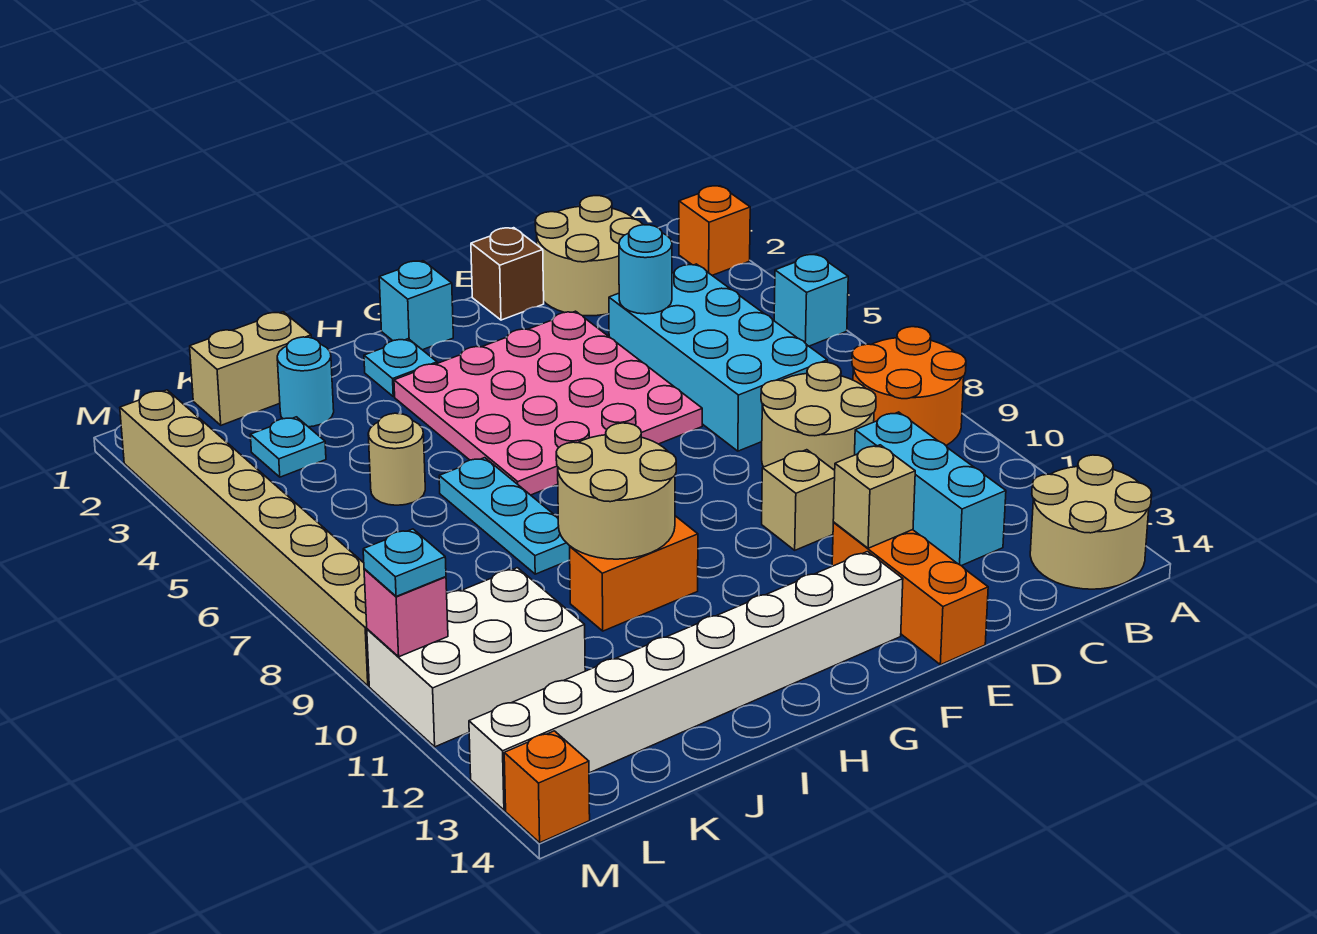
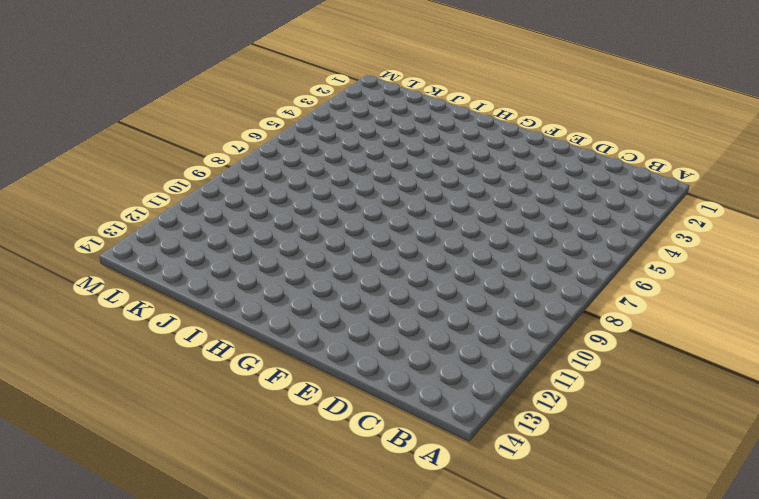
none -> orange brick A2 level 1
none -> cyan brick A5 level 1
none -> orange round brick A8:B9 level 1

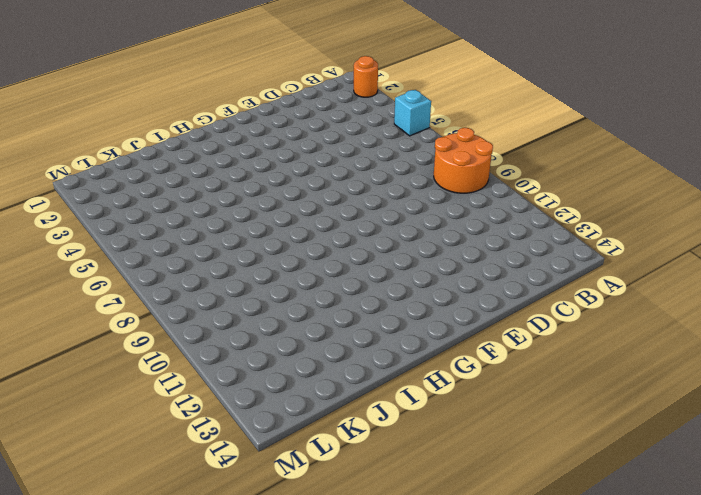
orange round brick A2 level 1 -> orange brick A2 level 1
none -> tan round brick A13:B14 level 1
none -> tan round brick C1:D2 level 1
none -> cyan brick C4:D7 level 1

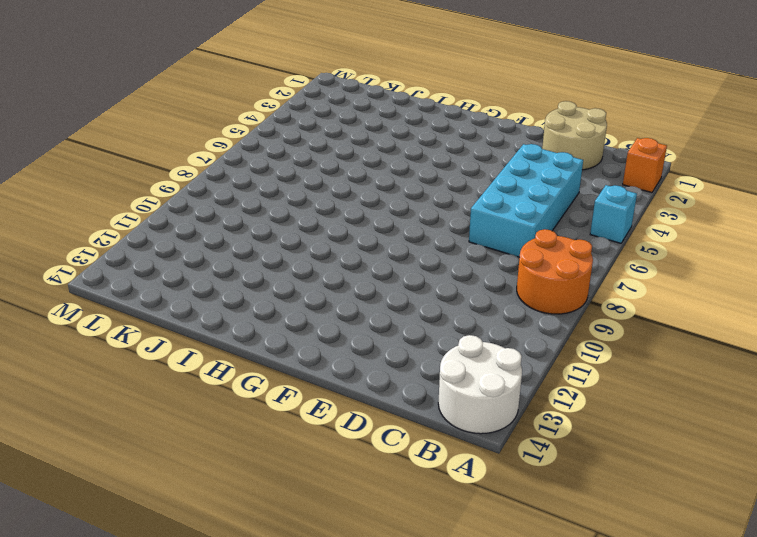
white round brick A13:B14 level 1 -> tan round brick A13:B14 level 1
none -> tan round brick C8:D9 level 1
none -> cyan brick C10:C12 level 1
none -> brown brick E1 level 1

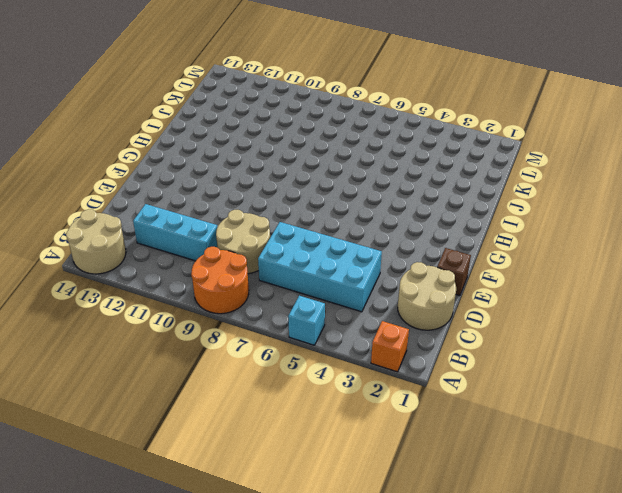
none -> pink plate E3:H6 level 1
none -> tan brick E10 level 1
none -> orange brick E12:E14 level 1

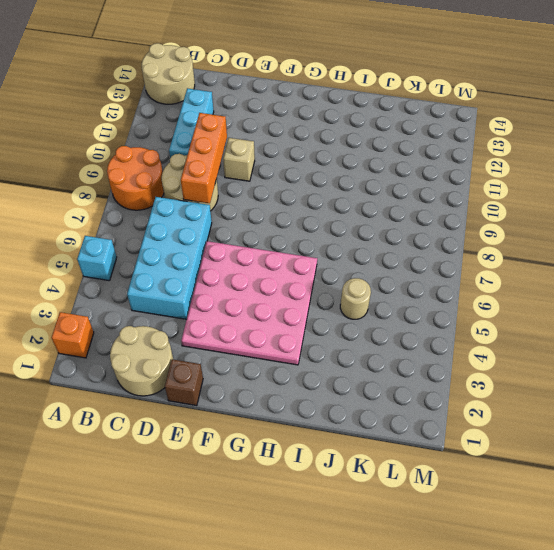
orange brick D8:D10 level 2 -> orange brick E12:E14 level 1
none -> white brick F13:M13 level 1
none -> cyan brick G1 level 1
none -> cyan plate H2 level 1

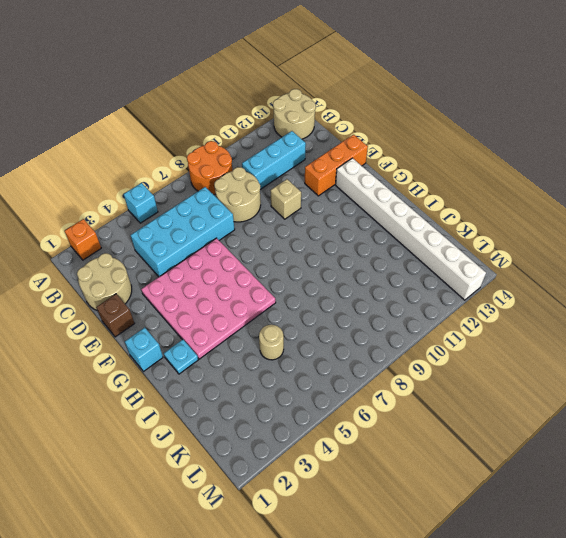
none -> orange brick H10:I10 level 1
none -> cyan plate I6:I8 level 1
none -> tan brick J1:K1 level 1

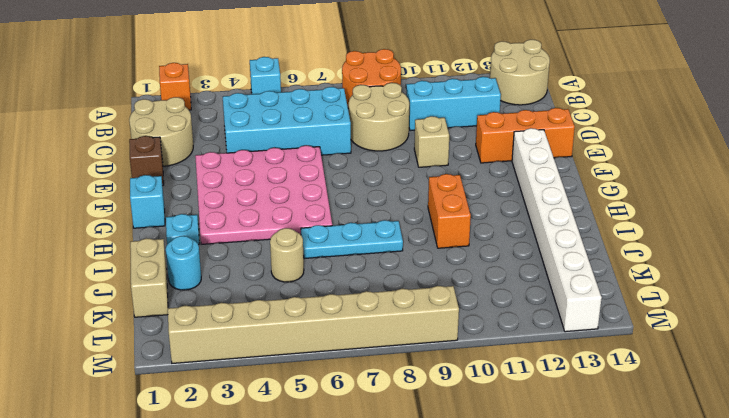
none -> cyan plate K3 level 1
none -> white brick K10:M11 level 1
none -> orange brick M14 level 1

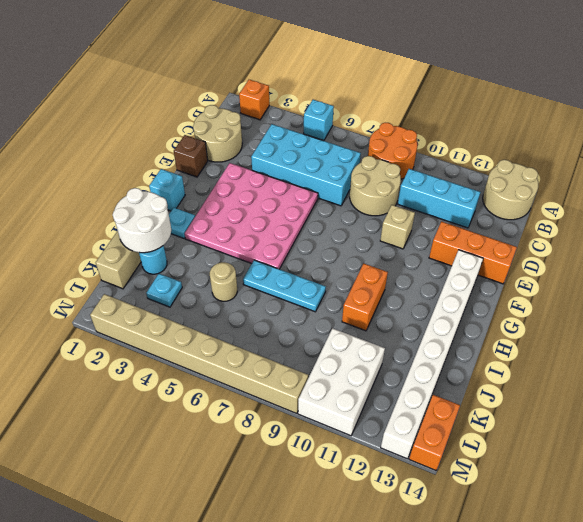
white round brick I1:J2 level 2 -> none
orange brick L14:M14 level 1 -> orange brick M14 level 1
none -> cyan round brick D4 level 2
none -> tan brick E12 level 2
none -> tan round brick H9:I10 level 2

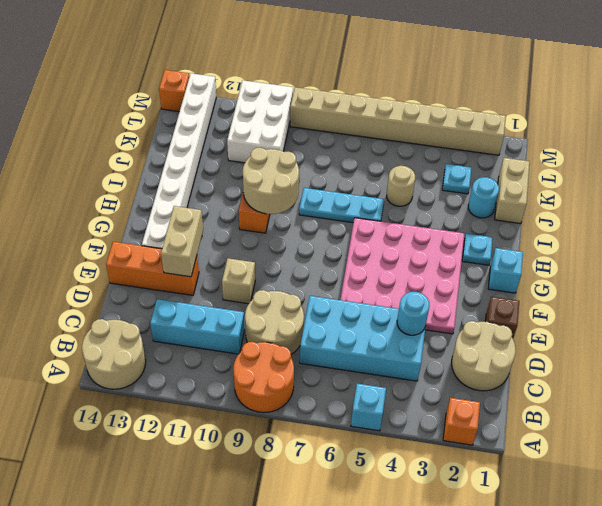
tan brick E12:F12 level 2 -> tan brick E12 level 2
none -> pink brick M10 level 2
none -> cyan plate M10 level 3

